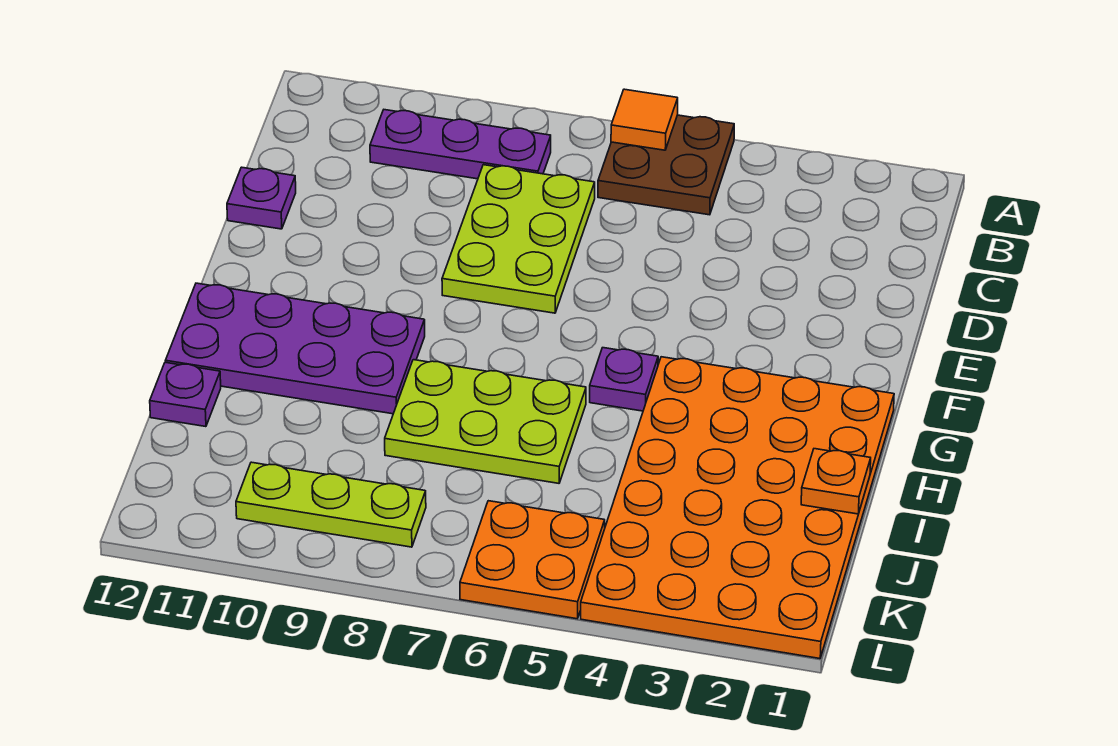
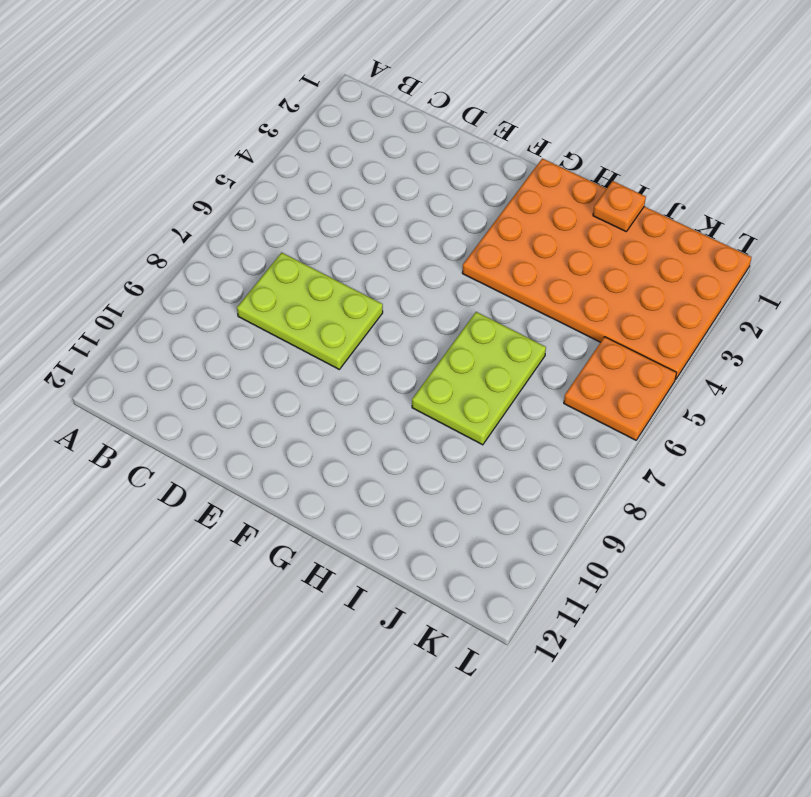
none -> brown plate A5:B6 level 1
none -> purple plate B8:B10 level 1
none -> purple plate D12 level 1

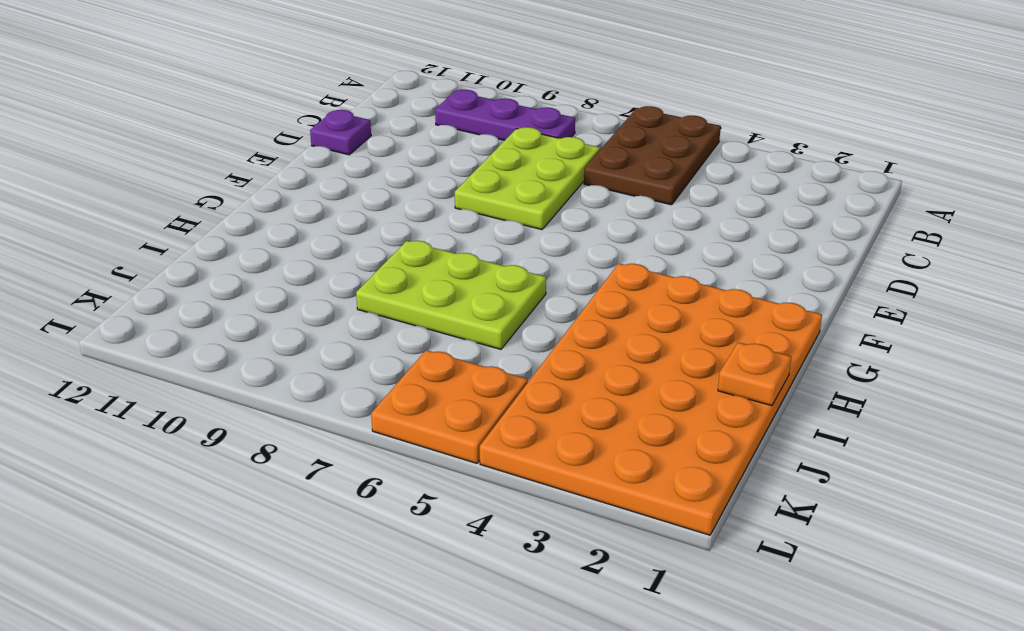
brown plate A5:C6 level 1 -> brown plate A5:B6 level 1
none -> purple plate G5 level 1
none -> purple plate G9:H12 level 1
none -> purple plate I12 level 1

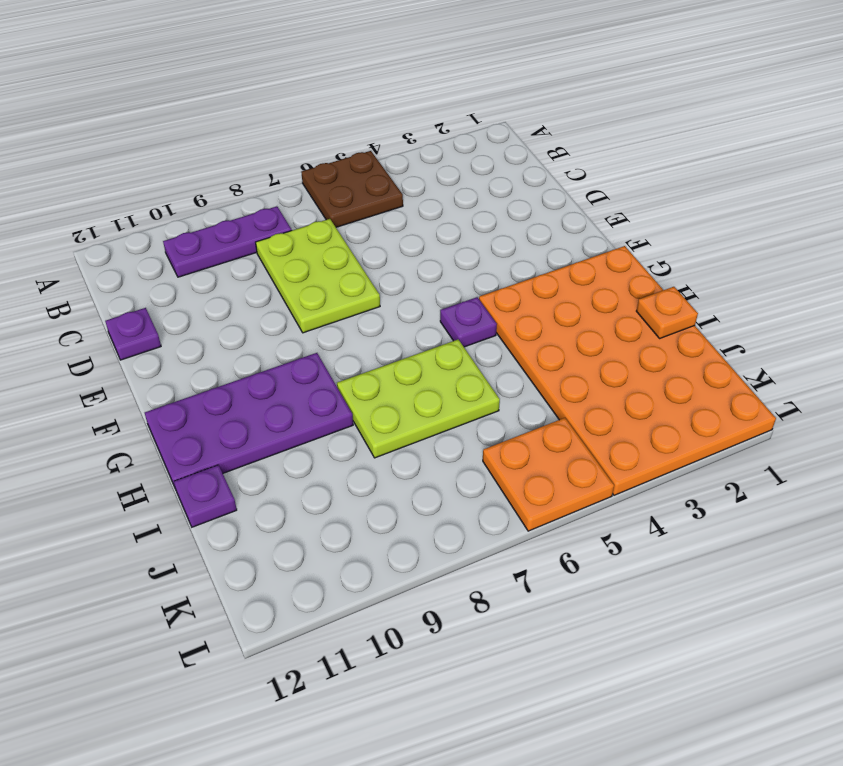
none -> lime plate K8:K10 level 1
none -> orange tile A6 level 2

